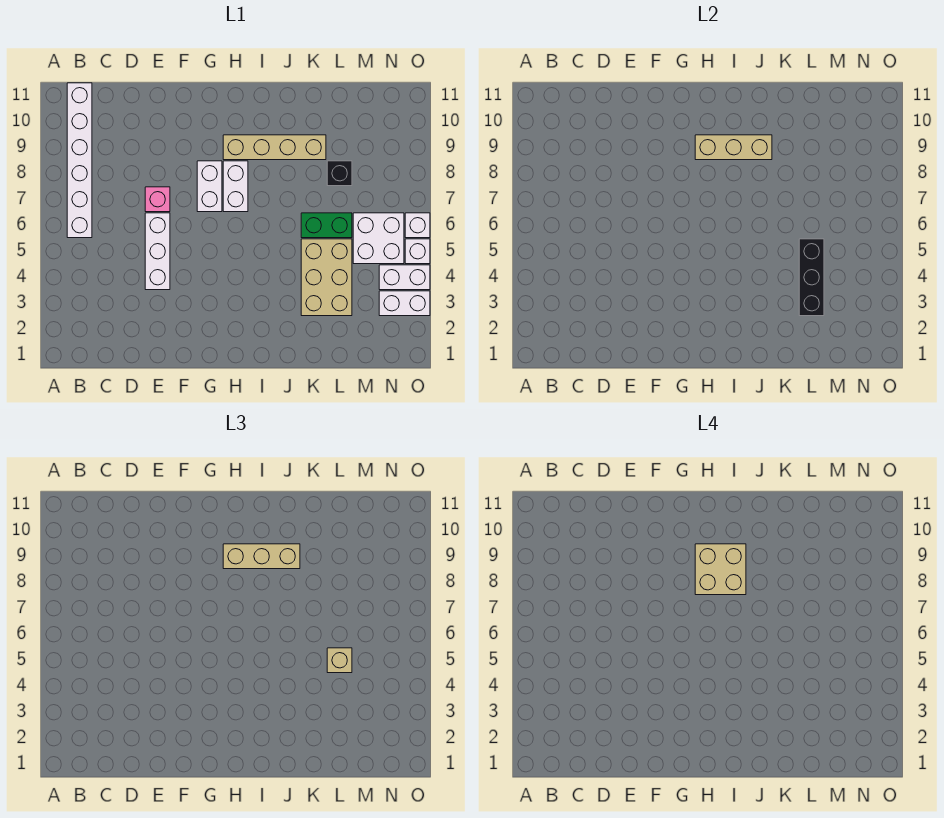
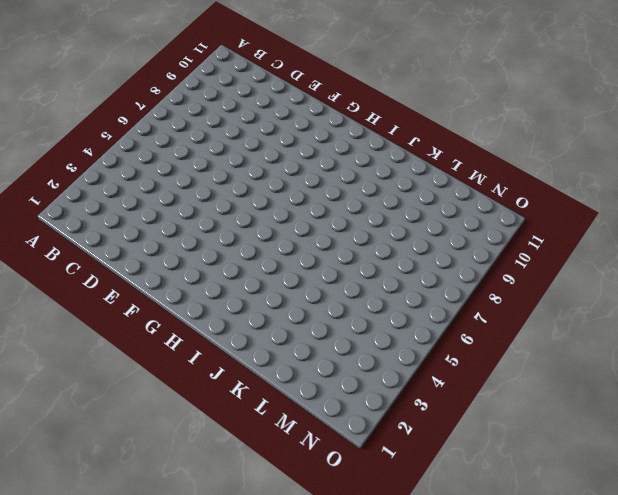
none -> white brick B6:B11 level 1
none -> white brick E4:E6 level 1
none -> pink brick E7 level 1

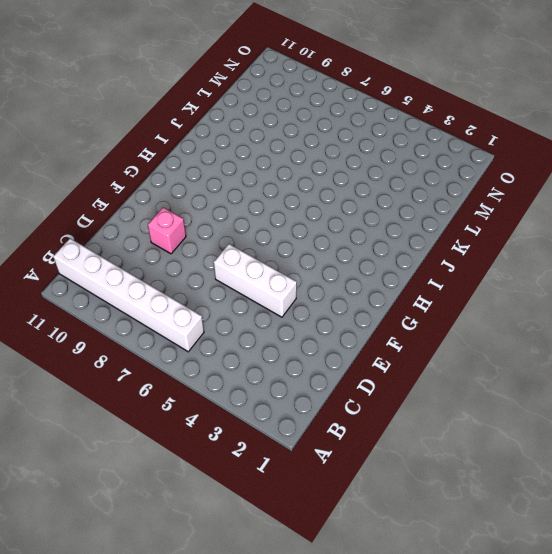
pink brick E9 level 1 -> pink brick E7 level 1
none -> white brick G7:G8 level 1
none -> white brick H7:H8 level 1
none -> tan brick H9:K9 level 1

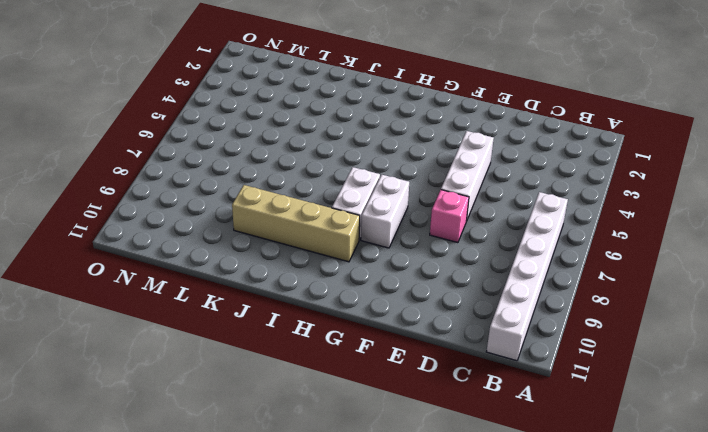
none -> tan brick K3:L5 level 1
none -> green brick K6:L6 level 1
none -> black brick L8 level 1

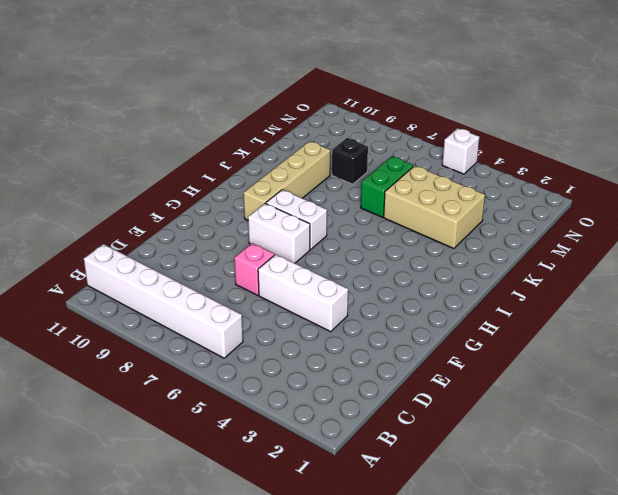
none -> white brick M5:N6 level 1
none -> white brick N3:O3 level 1
none -> white brick N4:O4 level 1

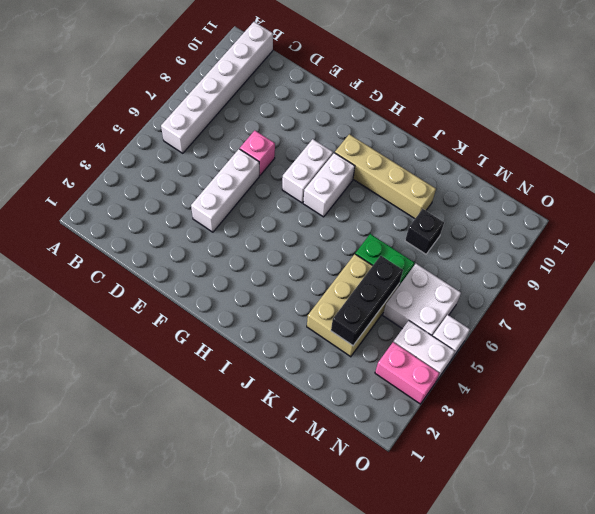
pink brick N3:O3 level 1 -> white brick N3:O3 level 1
none -> white brick O6 level 1
none -> tan brick H9:J9 level 2
none -> tan brick H9:J9 level 3

